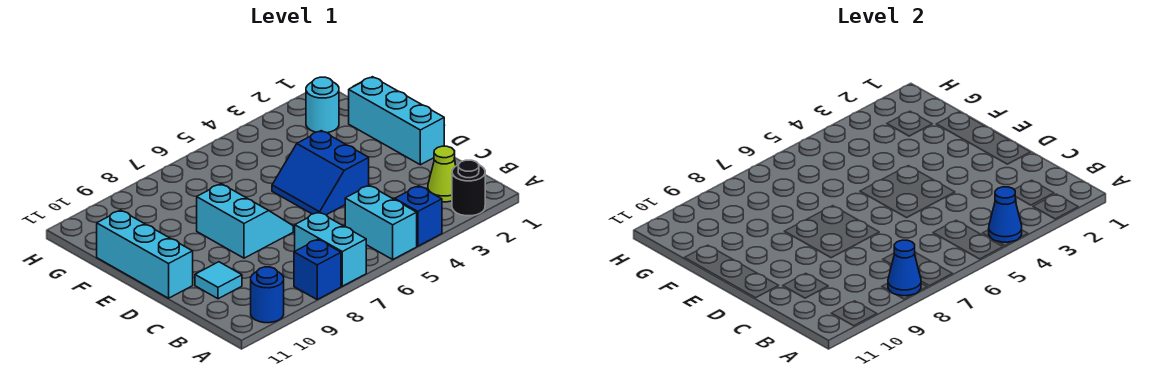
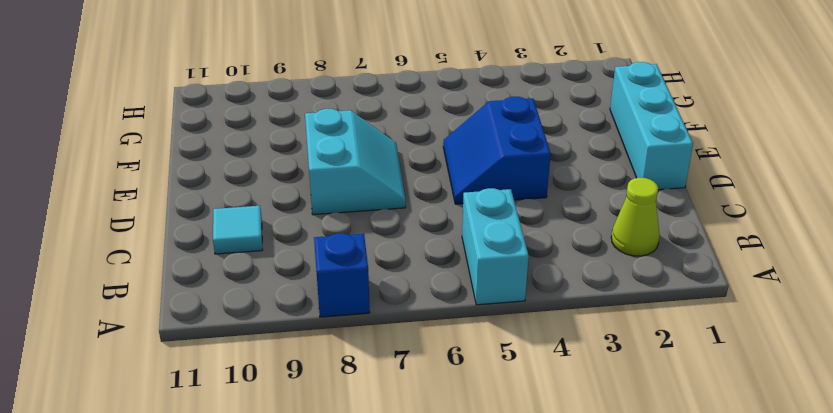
none -> black round brick A2 level 1
none -> blue brick A4 level 1
none -> cyan brick A7:B7 level 1

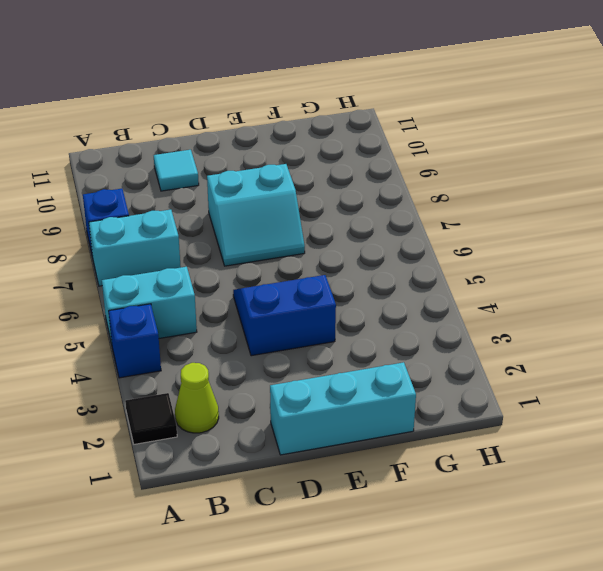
black tile A2 level 1 -> black round brick A2 level 1
none -> blue round brick A10 level 1
none -> cyan brick D11:F11 level 1
none -> cyan round brick G2 level 1

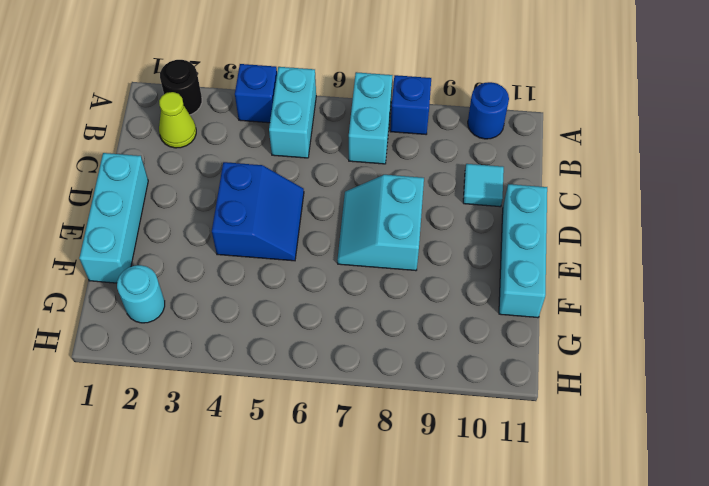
none -> blue cone A4 level 2
none -> blue cone A8 level 2

